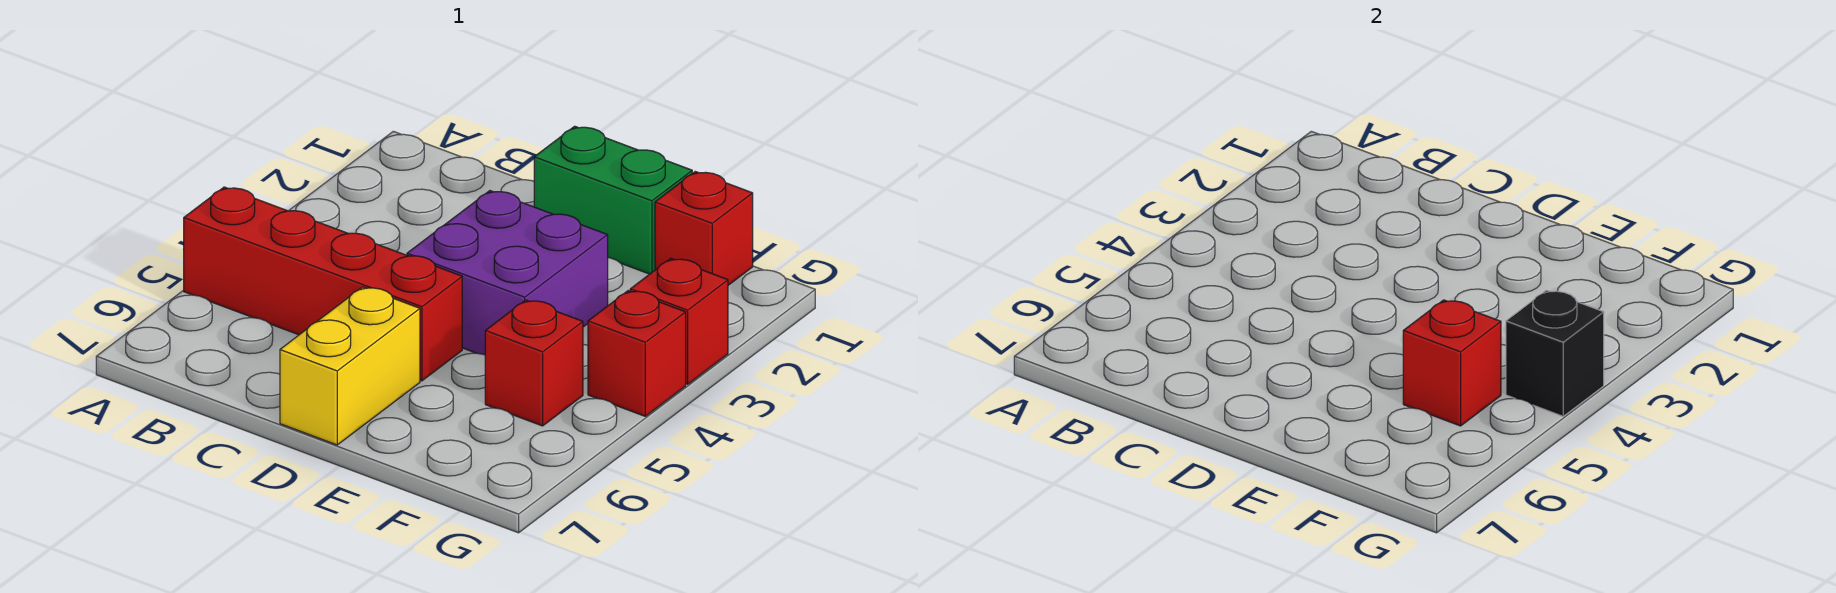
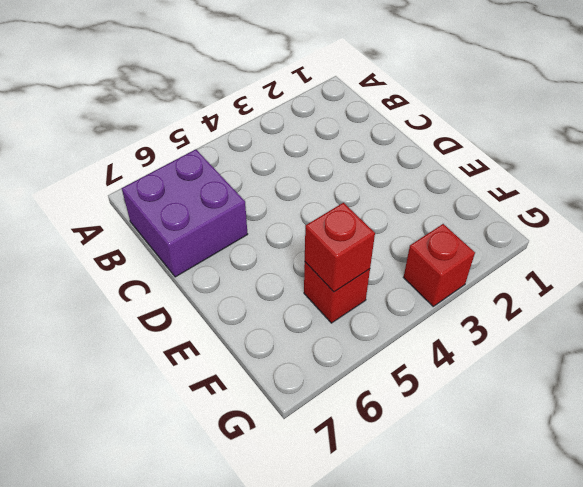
purple brick B6:C7 level 1 -> purple brick D3:E4 level 1
none -> red brick A5:D5 level 1
none -> green brick D1:E1 level 1

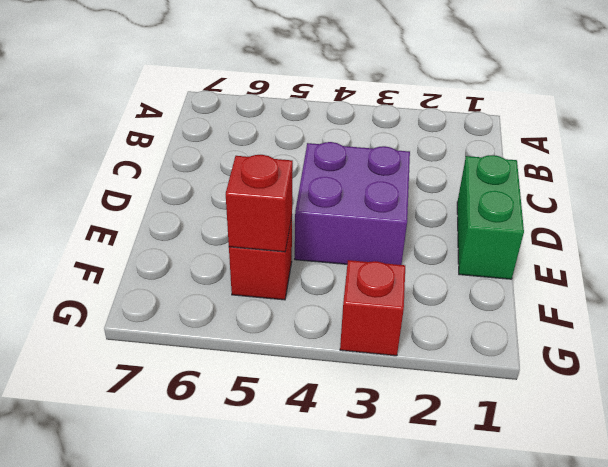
none -> red brick A5:D5 level 1
none -> yellow brick D6:D7 level 1

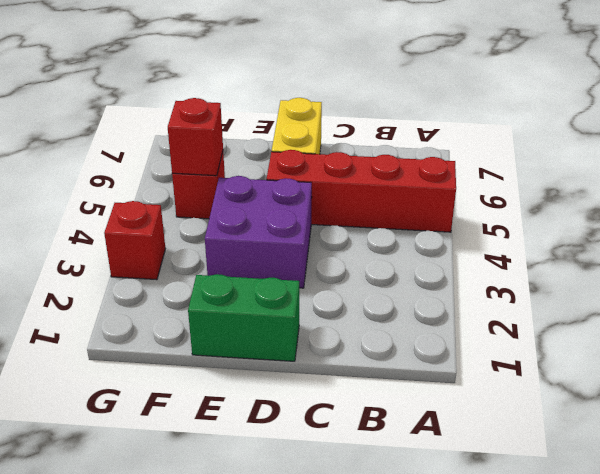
none -> red brick F1 level 1
none -> red brick G4 level 1

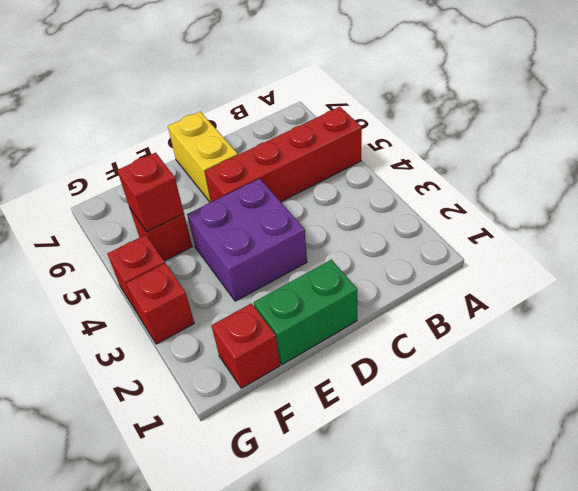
none -> black brick G4 level 2

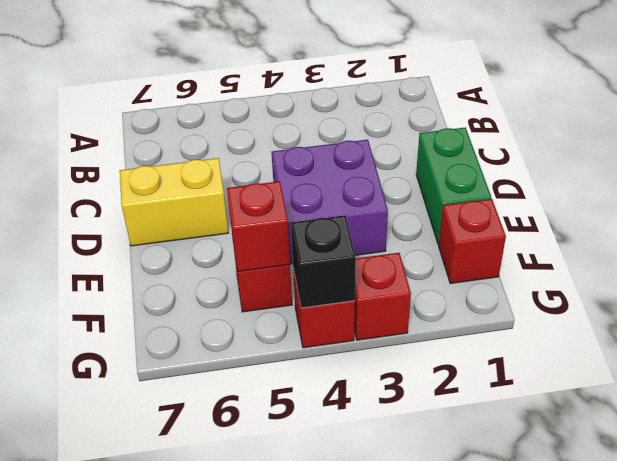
none -> red brick A5:D5 level 1

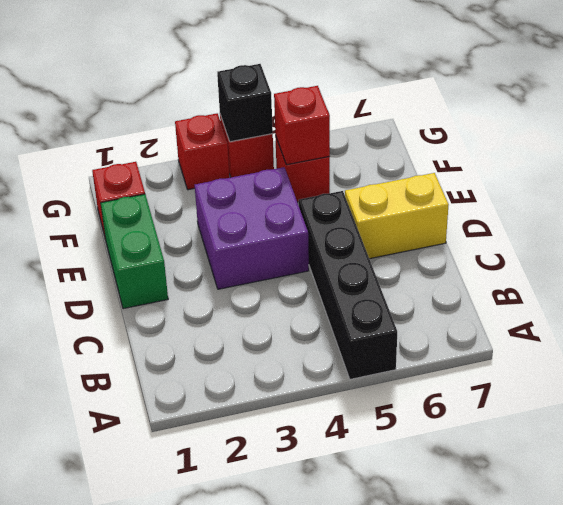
black brick A5:D5 level 1 -> red brick A5:D5 level 1

